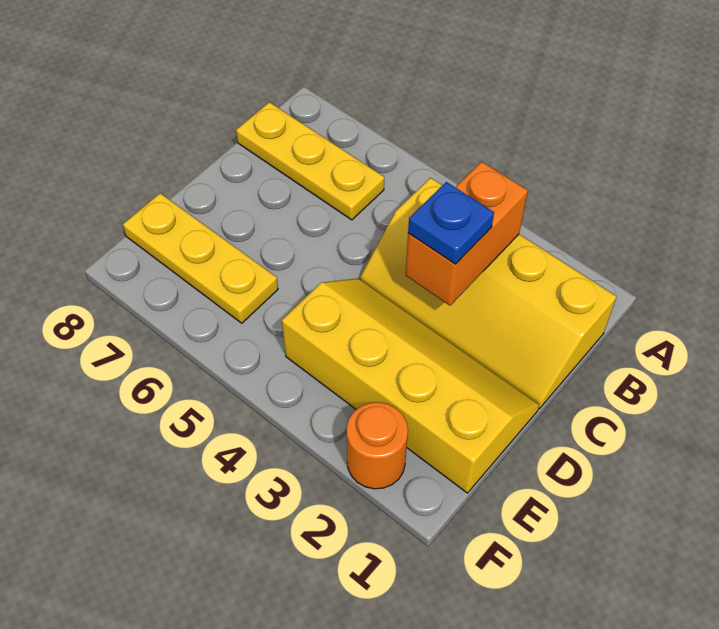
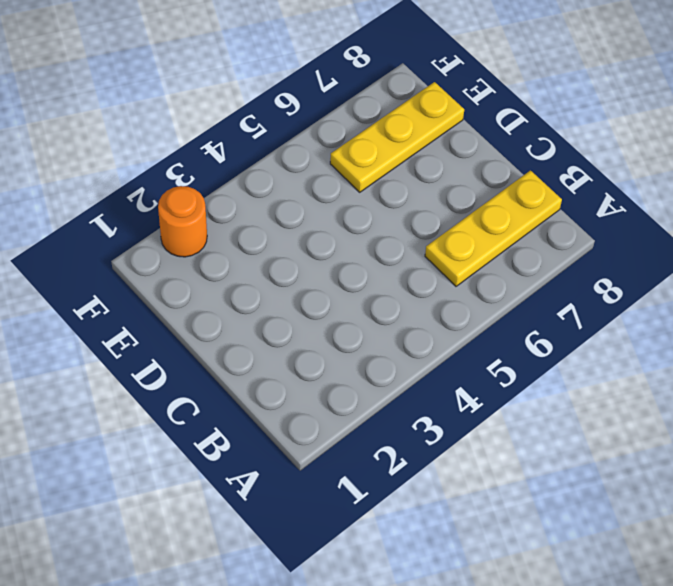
none -> yellow slope B1:C4 level 1 top B
none -> yellow slope D1:E4 level 1 top E

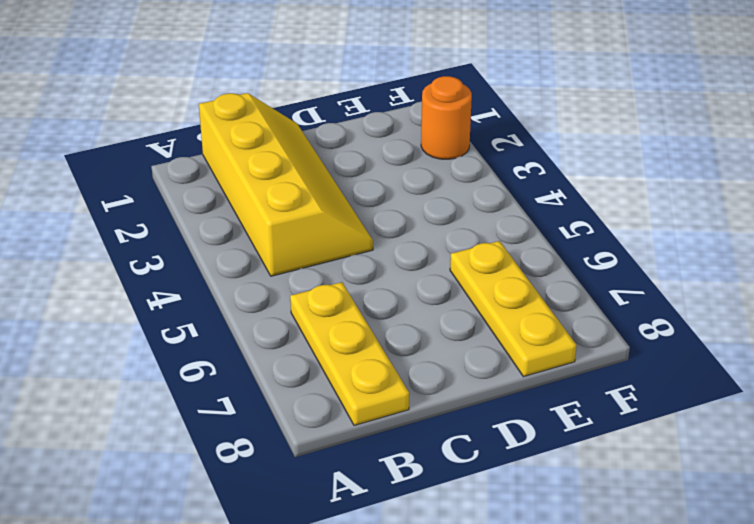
none -> yellow slope D1:E4 level 1 top E
none -> orange brick B3:C3 level 2

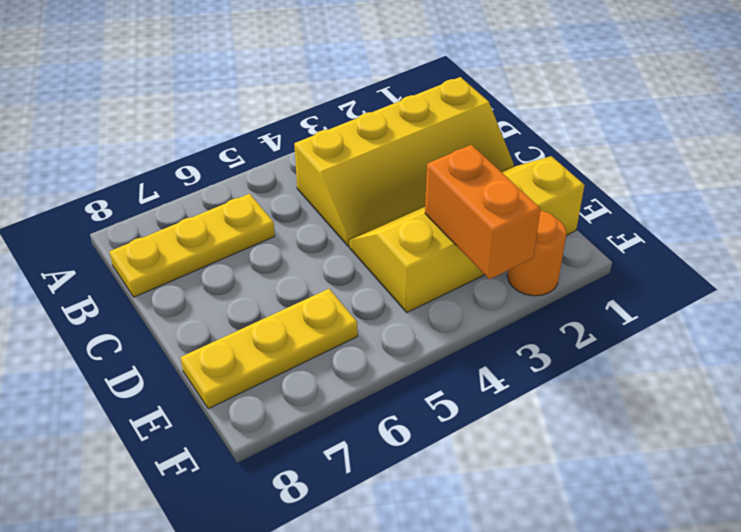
orange brick E3:F3 level 2 -> orange brick B3:C3 level 2
none -> blue plate C3 level 3

